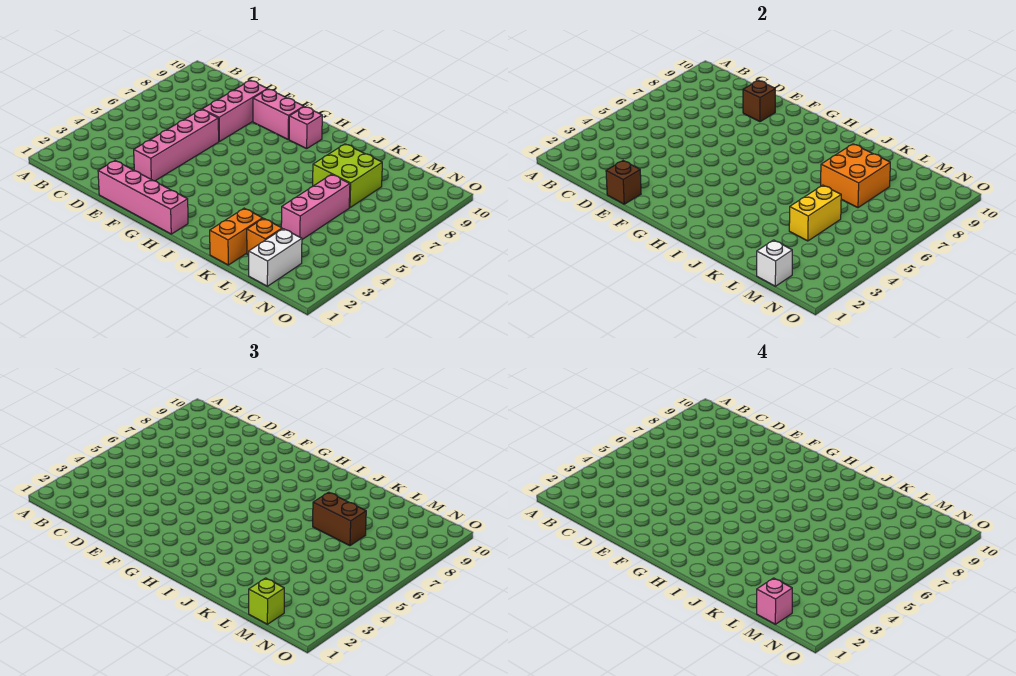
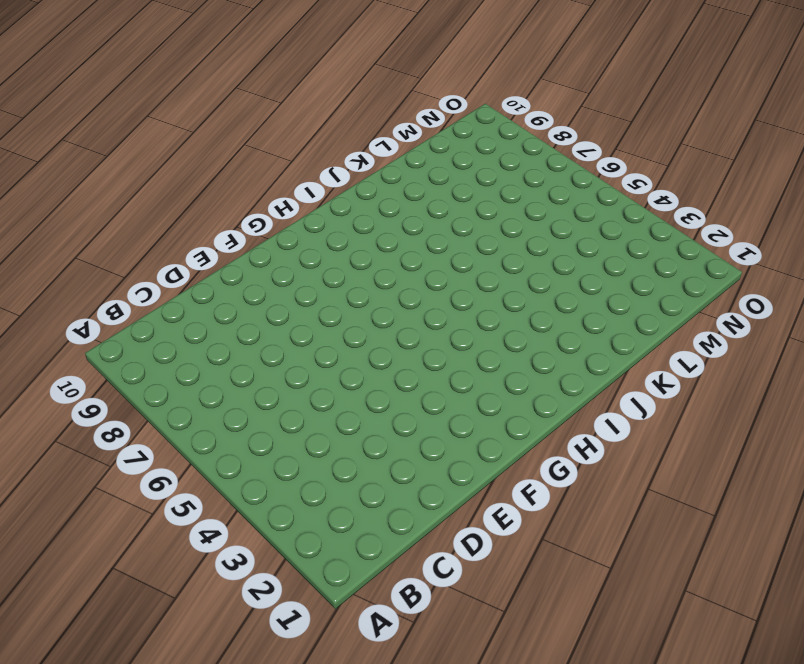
none -> pink brick E1:H1 level 1
none -> pink brick E3:E6 level 1
none -> pink brick E7:E9 level 1

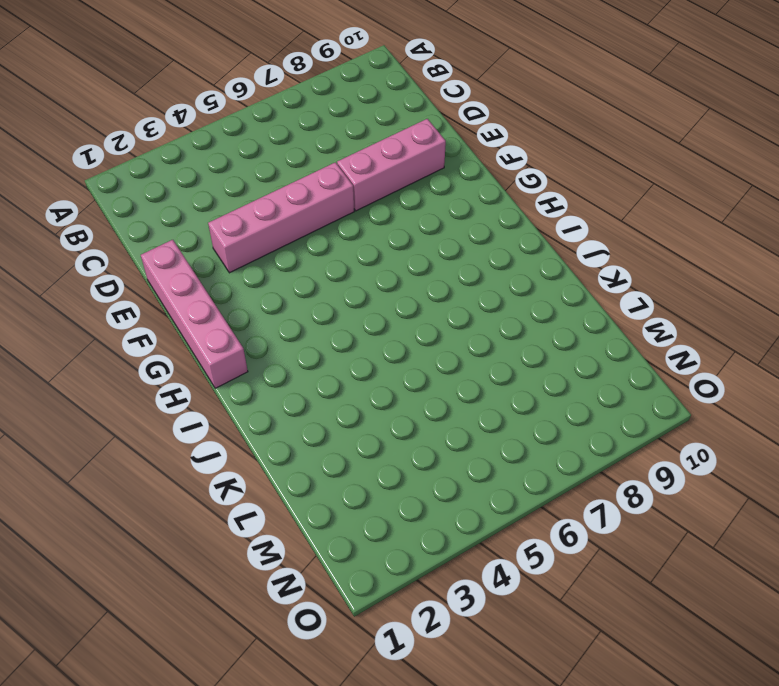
none -> pink brick F9:G9 level 1
none -> pink brick H9 level 1
none -> orange brick K1:K2 level 1

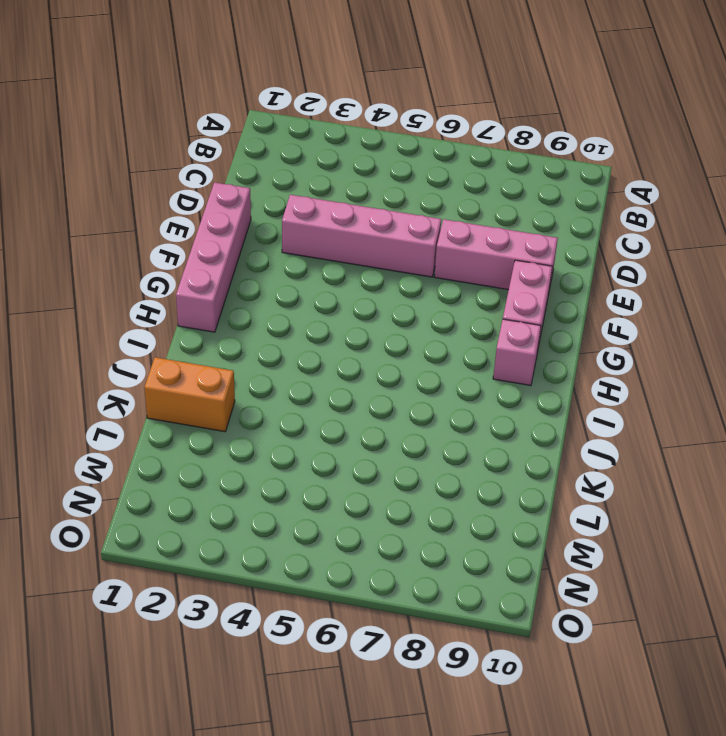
none -> lime brick K7:L8 level 1
none -> orange brick L2 level 1
none -> pink brick L4:L6 level 1

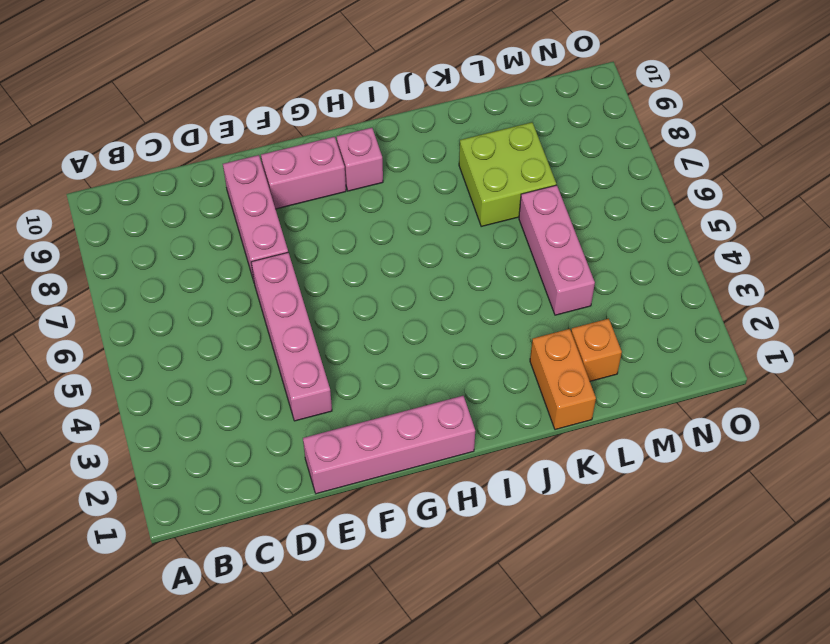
none -> white brick M1:M2 level 1
none -> brown brick E1 level 2
none -> brown brick E9 level 2

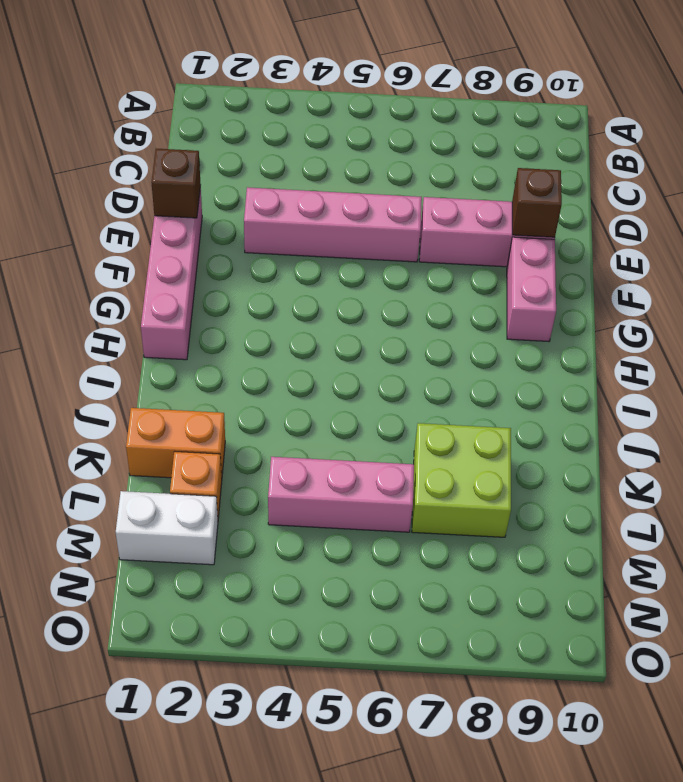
none -> pink brick H9 level 1
none -> orange brick K7:L8 level 2
none -> yellow brick L4:L5 level 2

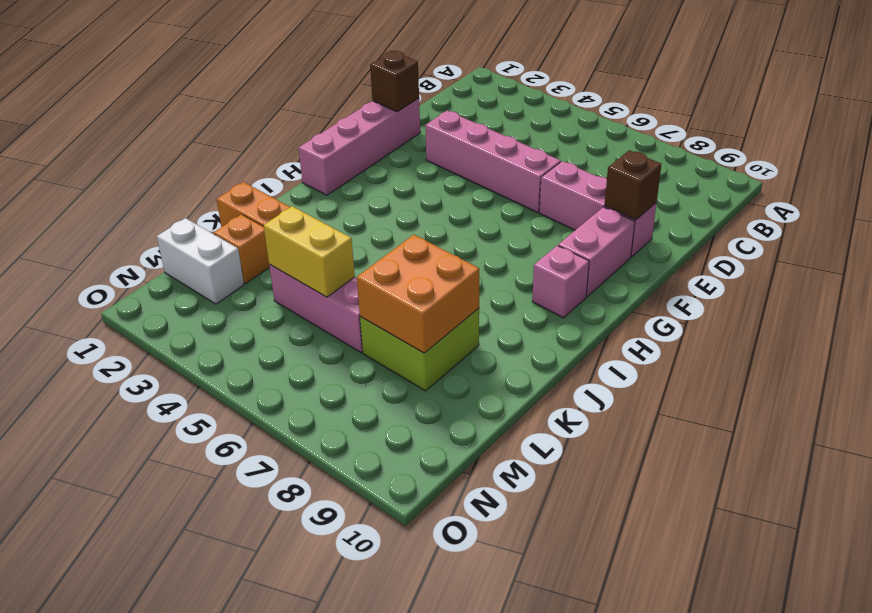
none -> white brick M1 level 2
none -> brown brick K7:L7 level 3
none -> lime brick M1 level 3

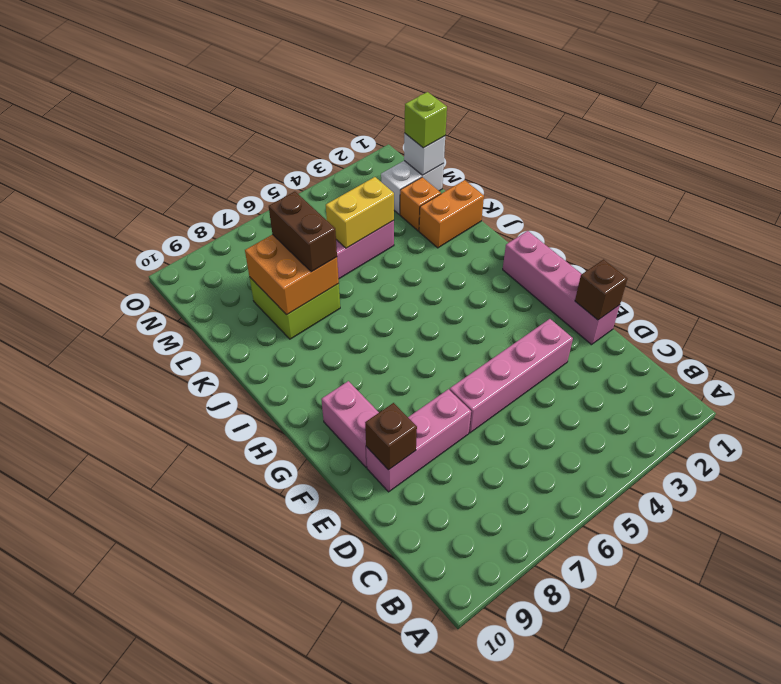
none -> pink brick H9 level 1
none -> pink brick M1 level 4

